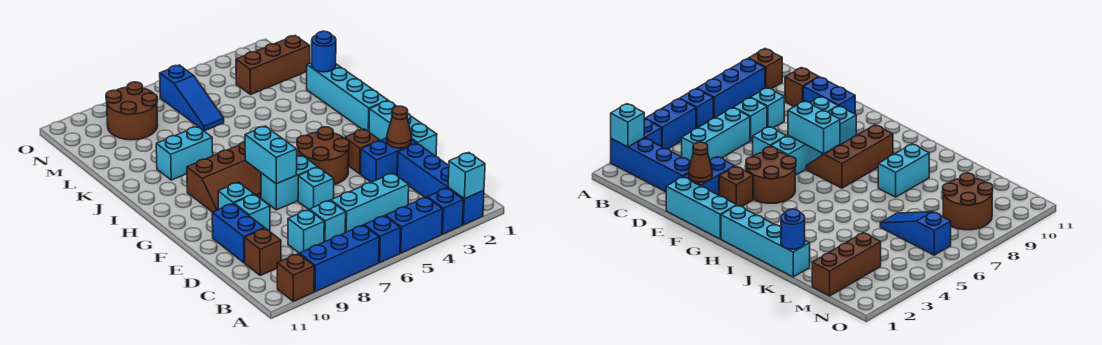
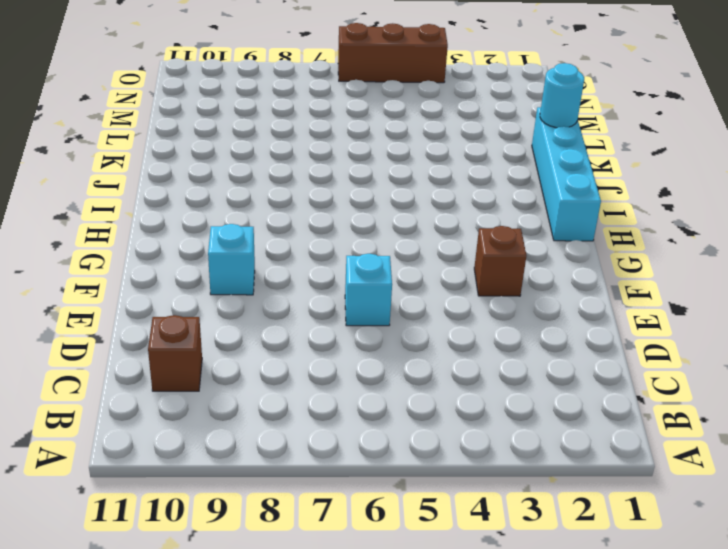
cyan round brick K1 level 2 -> blue round brick K1 level 2
brown brick O4:O6 level 1 -> brown brick M1:M3 level 1
none -> blue brick A2:D2 level 1
none -> blue brick A3 level 1
none -> blue brick A4:A5 level 1

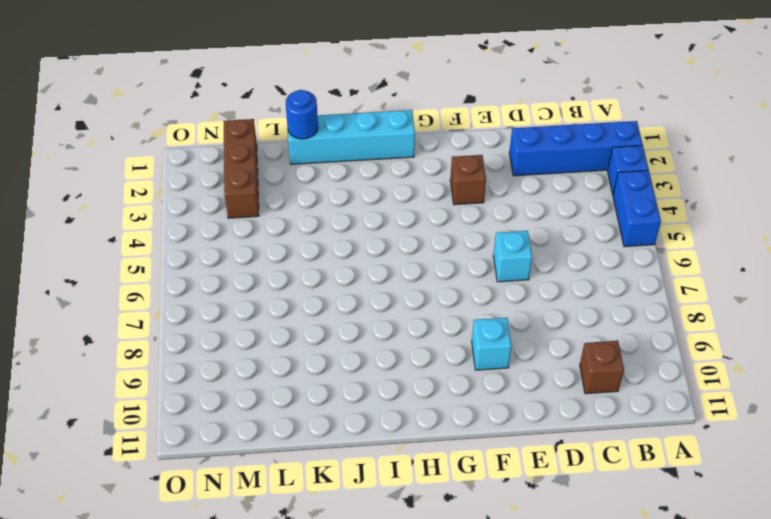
none -> blue brick A6 level 1
none -> blue brick A7:A9 level 1
none -> brown brick A10 level 1

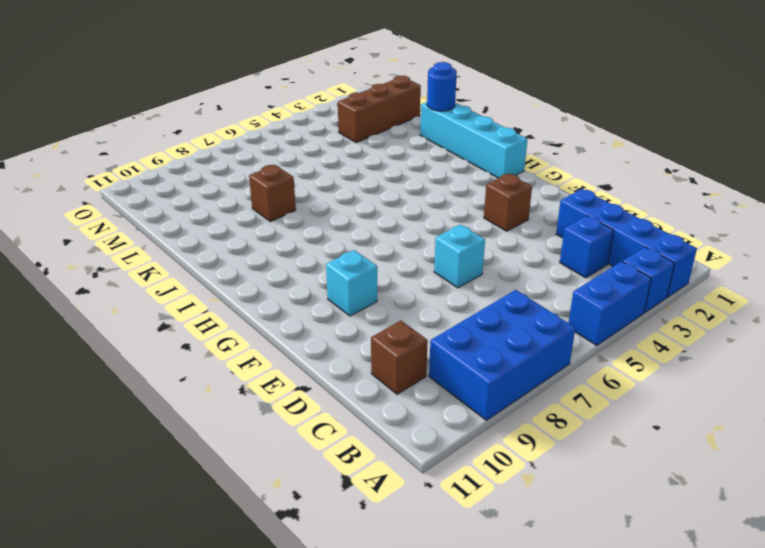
blue brick A7:B9 level 1 -> blue brick A7:A9 level 1
blue brick C3 level 1 -> blue brick A6 level 1
brown brick K8 level 1 -> brown brick A10 level 1
none -> cyan brick C4:C6 level 1
none -> cyan brick C7 level 1
none -> cyan brick C8 level 1

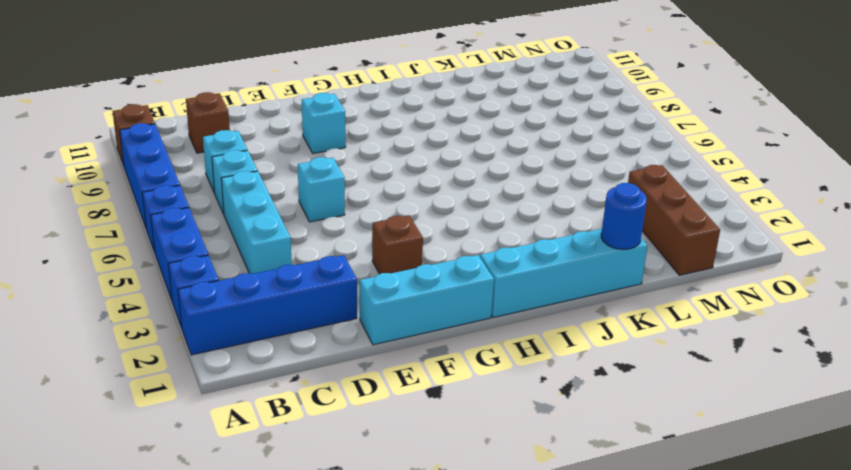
none -> blue brick D10:E10 level 1
none -> blue brick E2:E3 level 1
none -> cyan brick E9 level 1

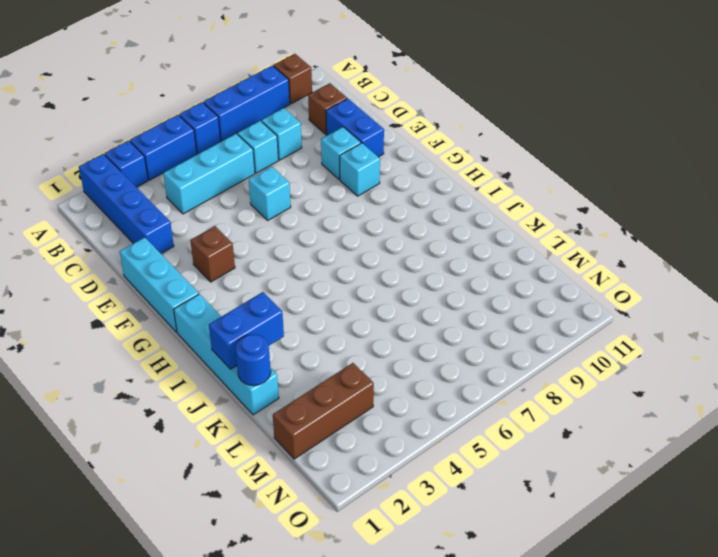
blue brick J1:J2 level 2 -> blue brick E2:E3 level 1
none -> brown round brick F4:G5 level 1
none -> cyan brick F6:F7 level 1
none -> brown slope G7:H9 level 1 top H

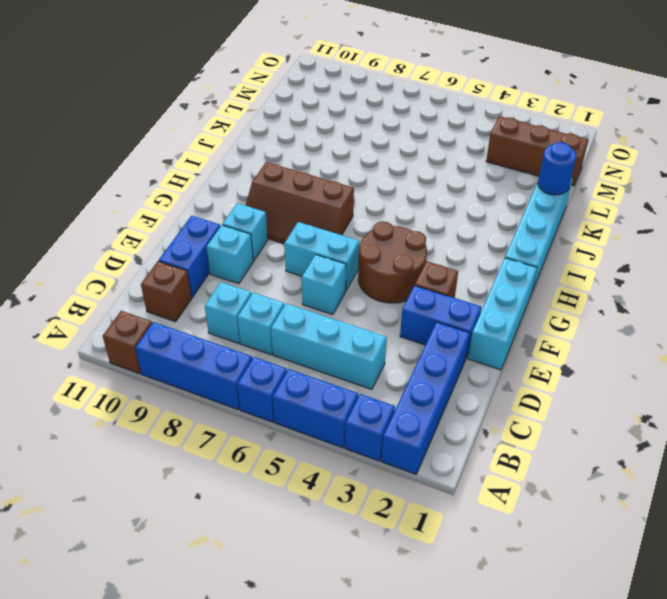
none -> cyan brick J8:J9 level 1
none -> blue slope L6:N6 level 1 top N
none -> brown round brick M8:N9 level 1

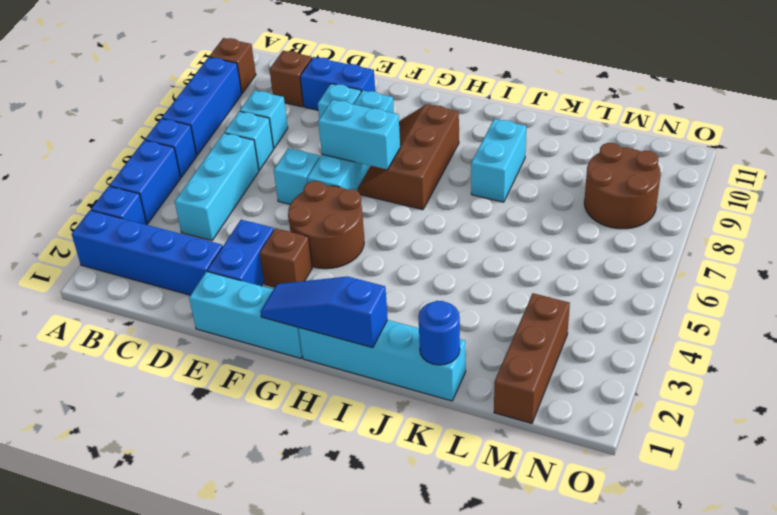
blue slope G1:I1 level 2 top I -> blue slope L6:N6 level 1 top N
none -> cyan brick A2 level 2
none -> brown cone E2 level 2

